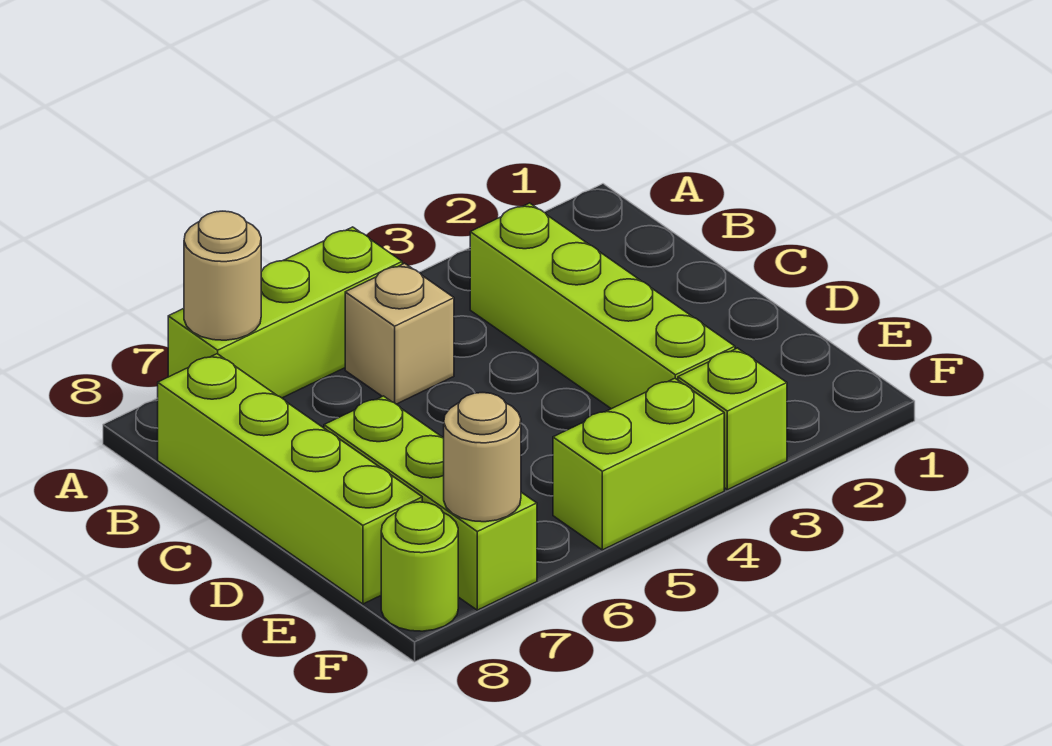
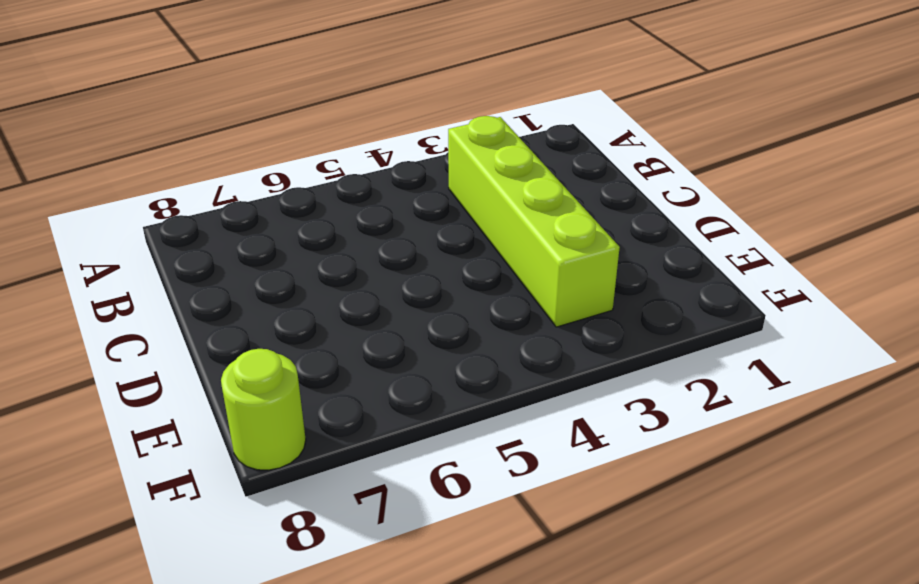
none -> lime brick A5:A7 level 1
none -> tan brick B5 level 1

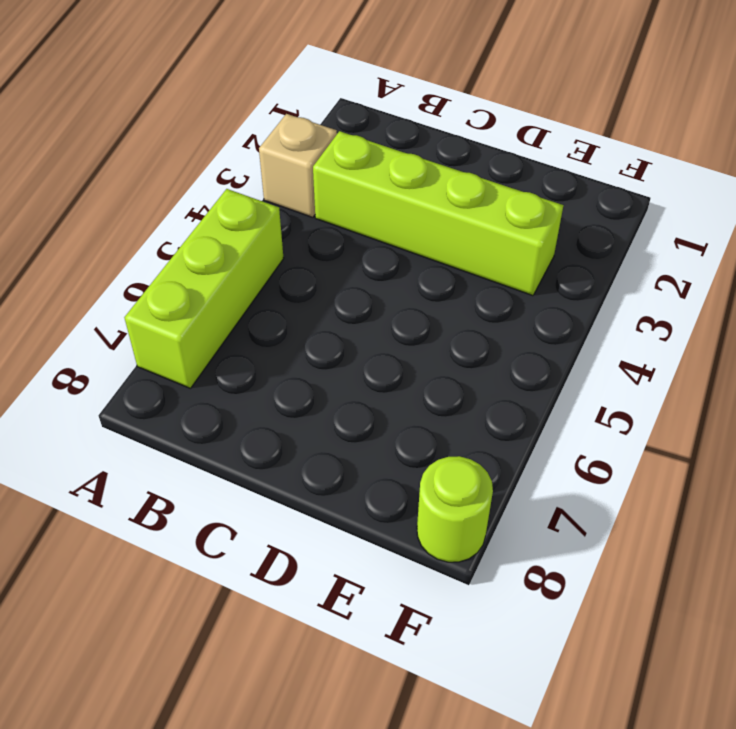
tan brick A3 level 1 -> tan brick B5 level 1
none -> lime brick B8:E8 level 1
none -> lime brick D7:F7 level 1

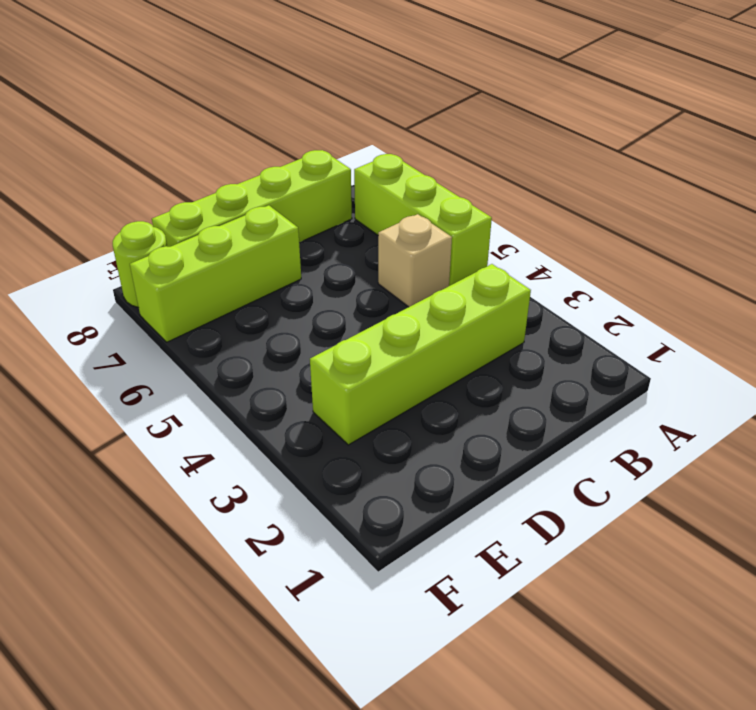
none -> lime brick F3 level 1
none -> lime brick F4:F5 level 1

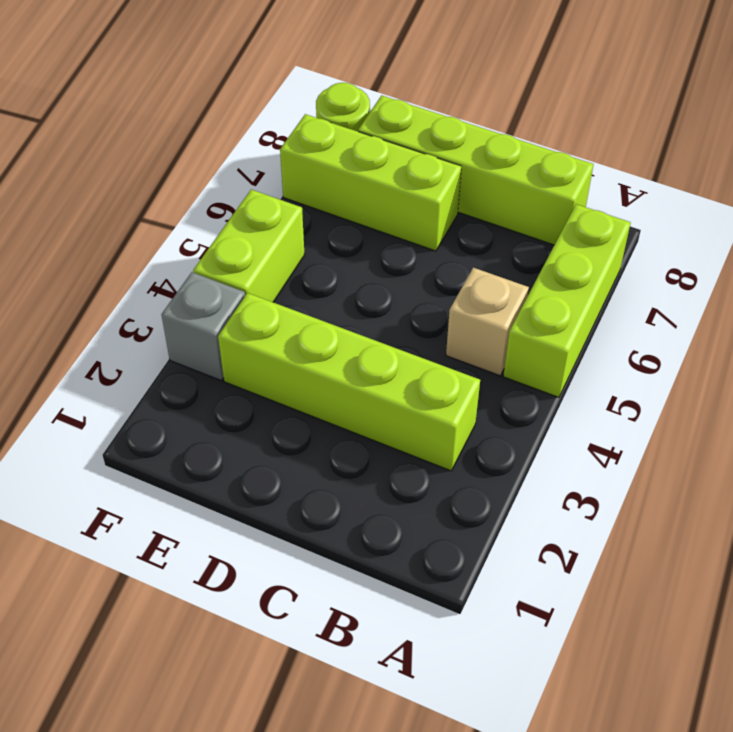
grey brick F3 level 1 -> lime brick F3 level 1
none -> tan round brick A7 level 2
none -> tan round brick F7 level 2

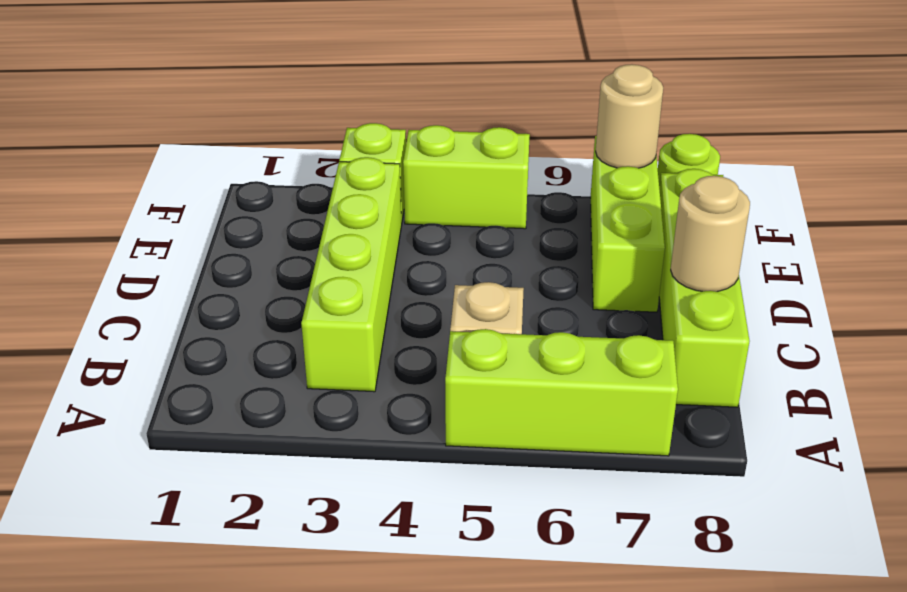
tan round brick C8 level 2 -> tan round brick A7 level 2

